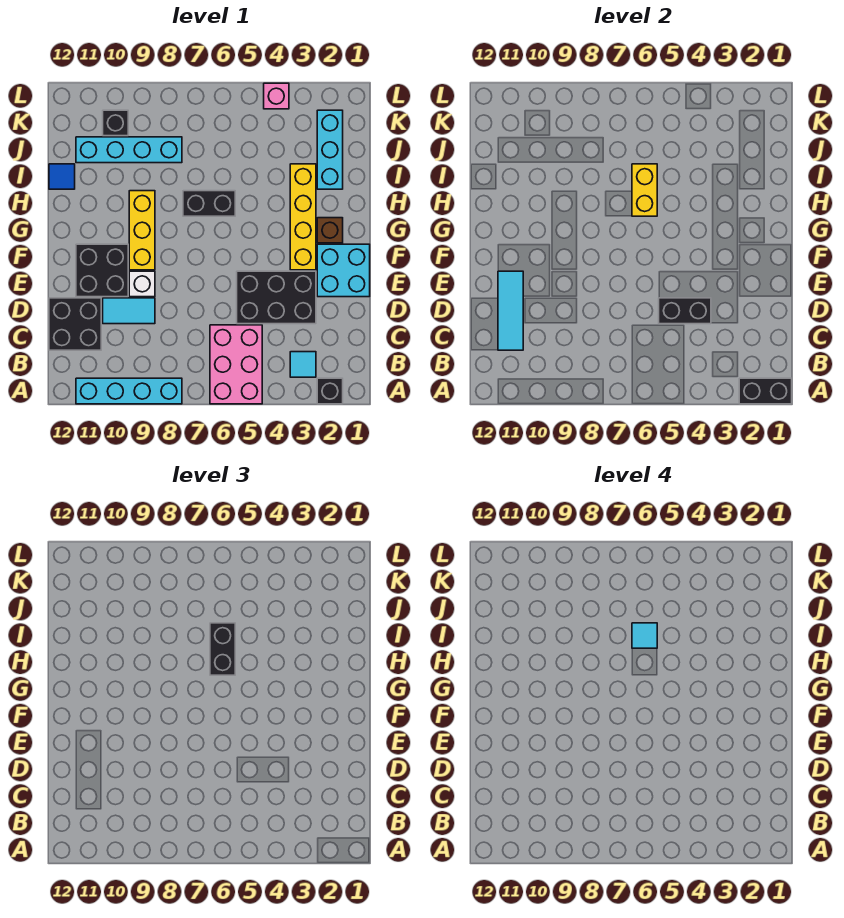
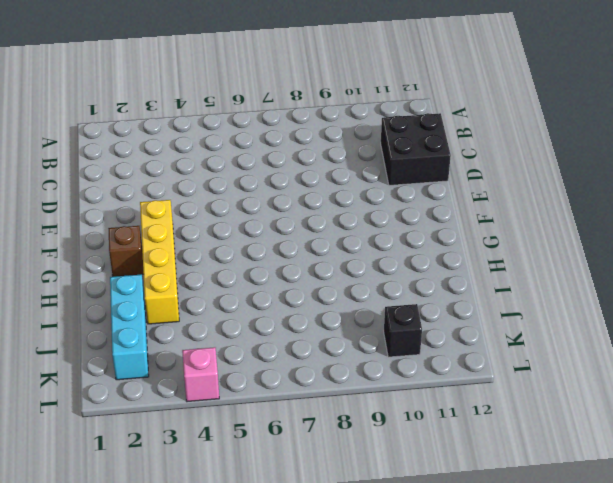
none -> black brick A2 level 1
none -> pink brick A5:C6 level 1
none -> cyan brick A8:A11 level 1

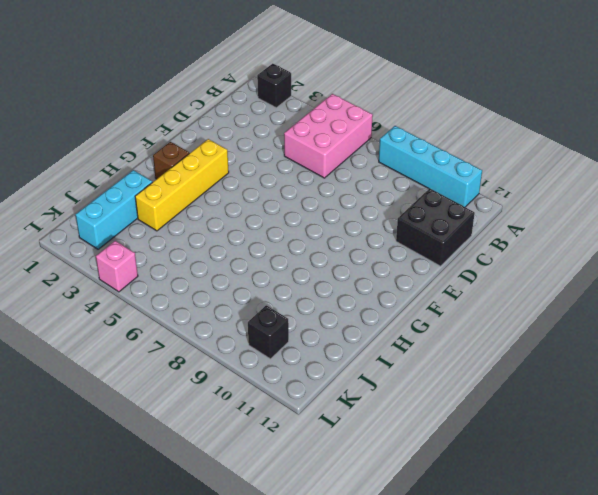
none -> cyan tile B3 level 1
none -> black brick D3:E5 level 1
none -> cyan tile D9:D10 level 1

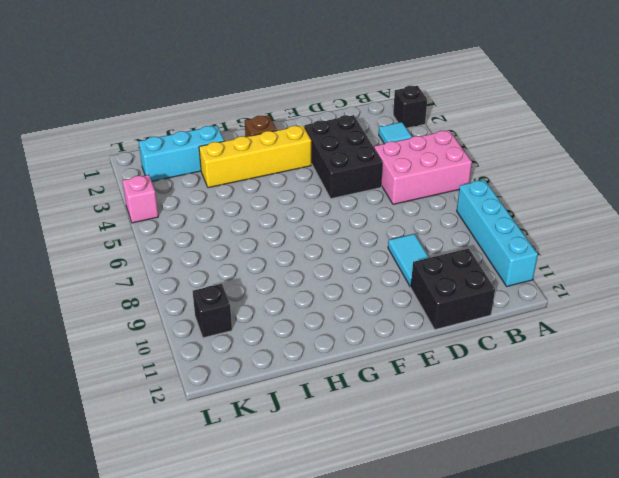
none -> cyan brick E1:F2 level 1
none -> white brick E9 level 1
none -> black brick E10:F11 level 1

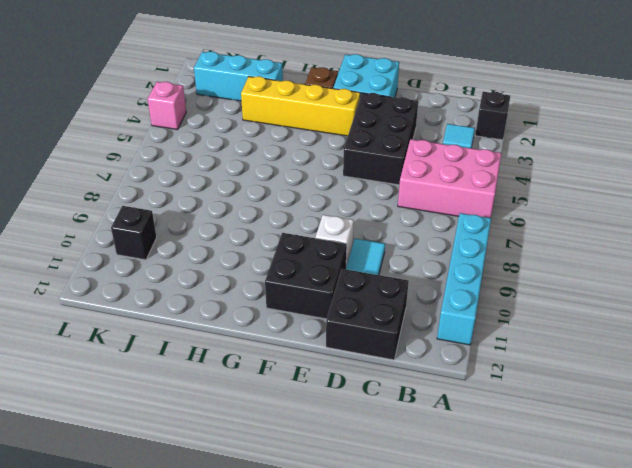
none -> yellow brick F9:H9 level 1
none -> black brick H6:H7 level 1
none -> blue tile I12 level 1

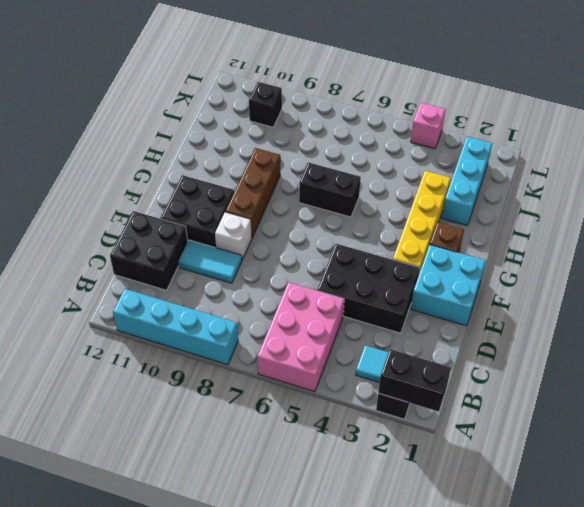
brown brick F9:H9 level 1 -> yellow brick F9:H9 level 1
none -> blue tile I12 level 1
none -> cyan brick J8:J11 level 1
none -> cyan tile C11:E11 level 2

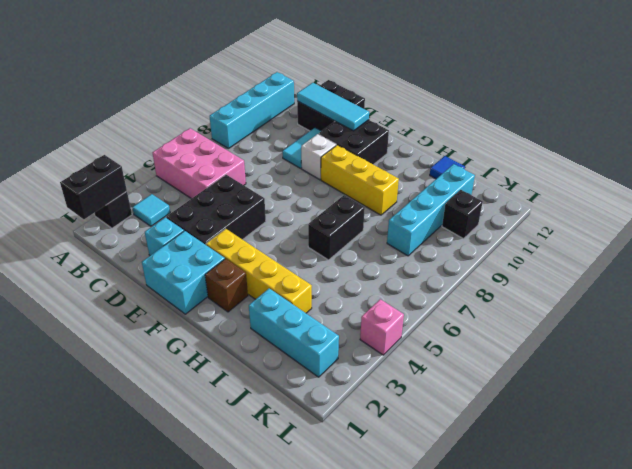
cyan brick D2 level 1 -> none
none -> black brick D4:D5 level 2
none -> yellow brick H6:I6 level 2
none -> black brick H6:I6 level 3

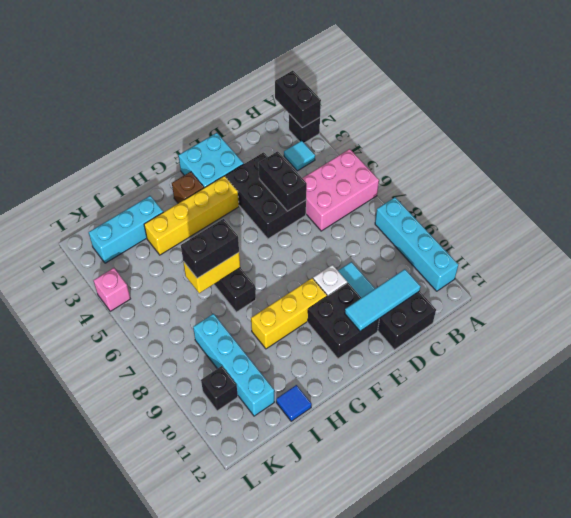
none -> cyan tile I6 level 4

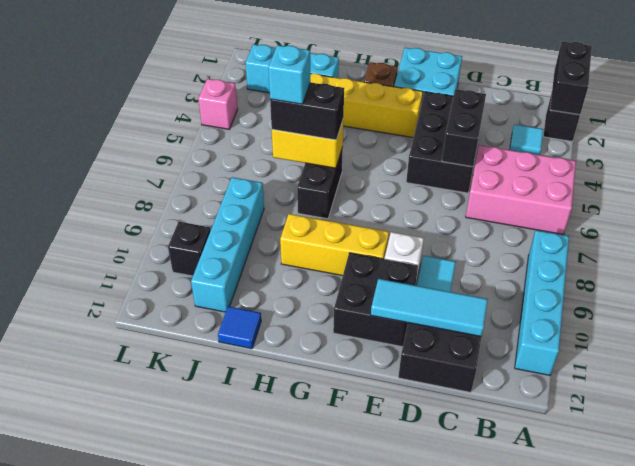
cyan brick I6 level 4 -> cyan tile I6 level 4

